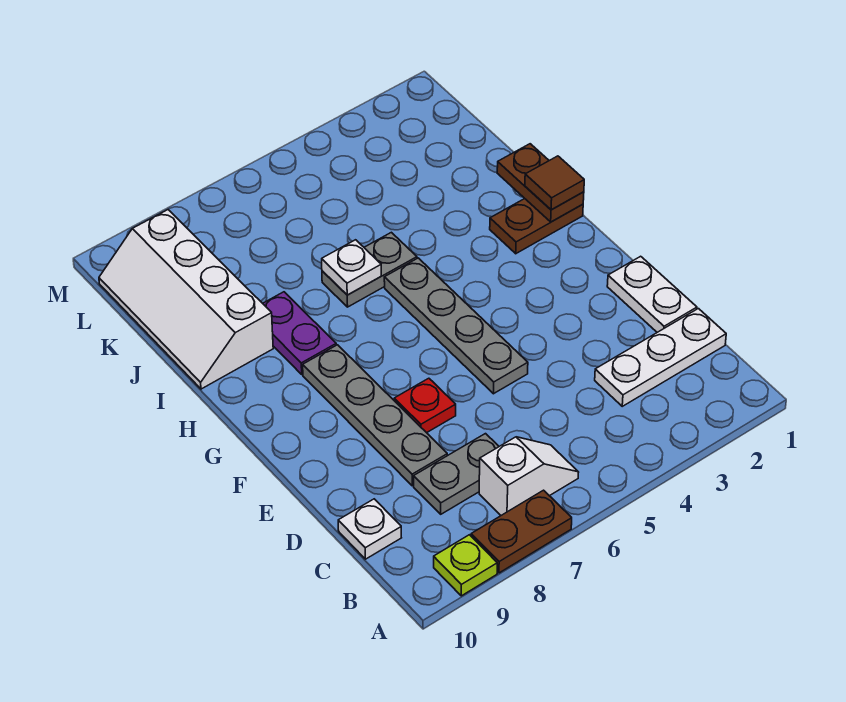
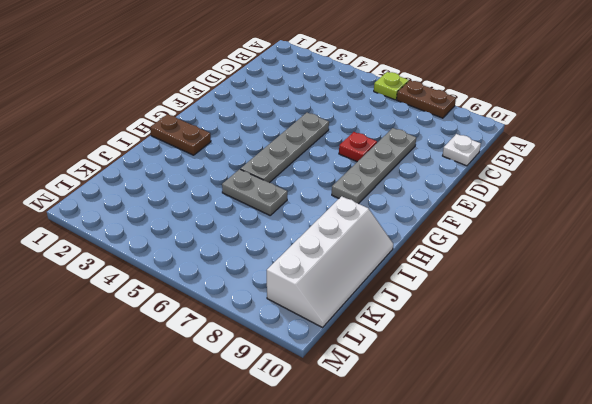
lime plate A6 level 1 -> lime plate A9 level 1
none -> white slope B6:B7 level 1 top 7
none -> white plate C1:C3 level 1
none -> grey plate C7:C8 level 1

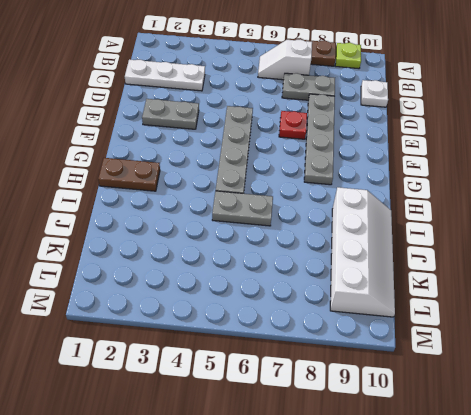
grey plate E2:E3 level 1 -> none
none -> white plate D1:E1 level 1
none -> purple plate H8:I8 level 1
none -> brown plate H1:I1 level 2

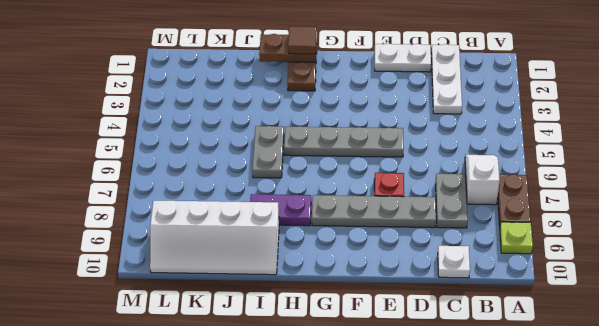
none -> white plate I6 level 2

